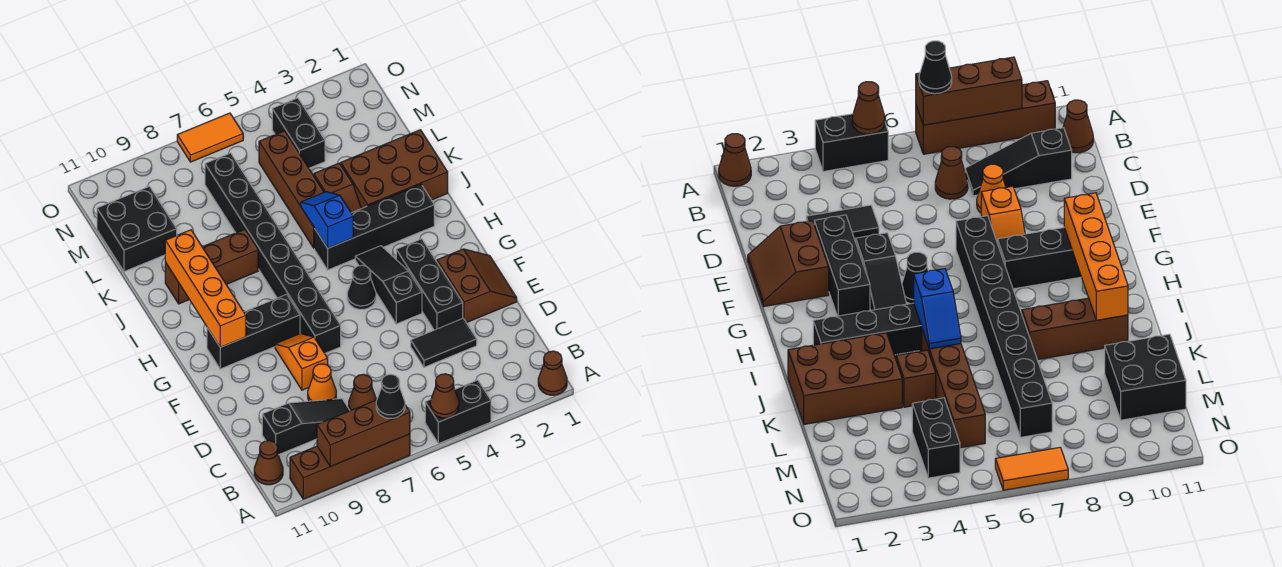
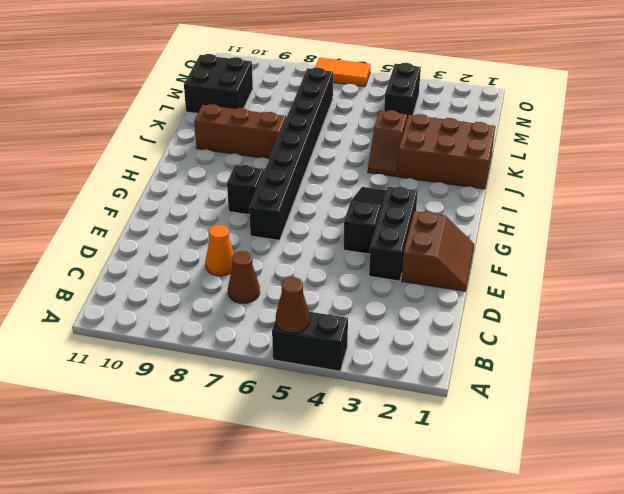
black brick G8 level 1 -> black brick G8:G10 level 1
none -> brown cone A1 level 1
none -> brown brick A7:A10 level 1
none -> brown cone B11 level 1

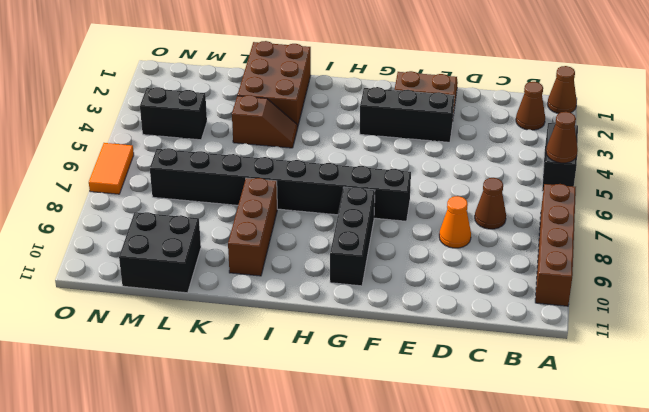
brown cone B2 level 1 -> brown cone B11 level 1
none -> black slope C8:C10 level 1 top 10
none -> black tile D3:D4 level 1
none -> orange slope E8:F8 level 1 top E

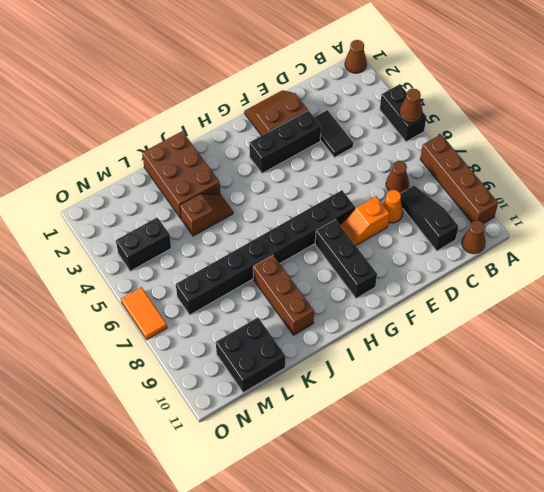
none -> black slope F4:H4 level 1 top F
none -> black cone G5 level 1
none -> black brick I2:I5 level 1

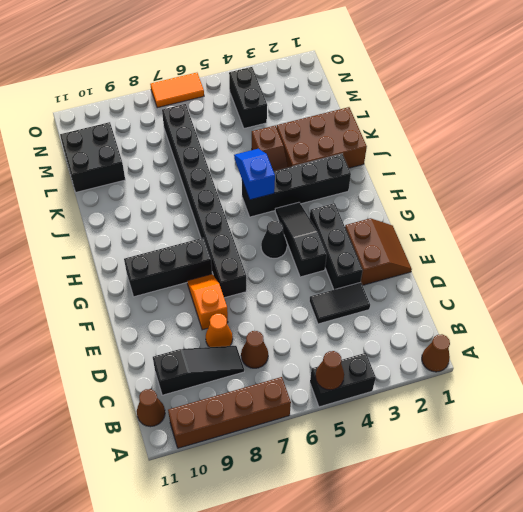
none -> brown brick J5:M5 level 1
none -> brown brick J8:J10 level 1
none -> brown brick A7:A9 level 2

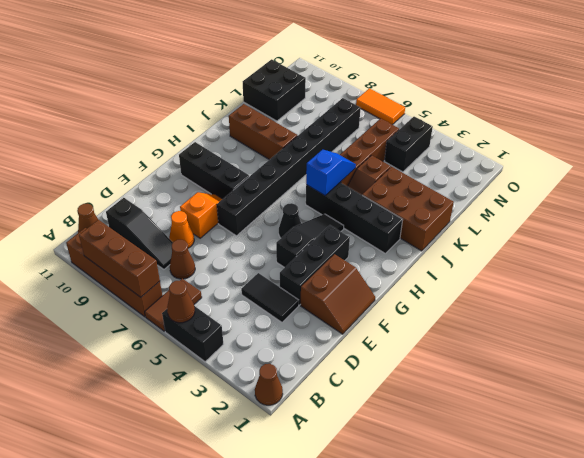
brown tile A6:B6 level 1 -> none
none -> orange brick G10:J10 level 2
none -> black cone A7 level 3

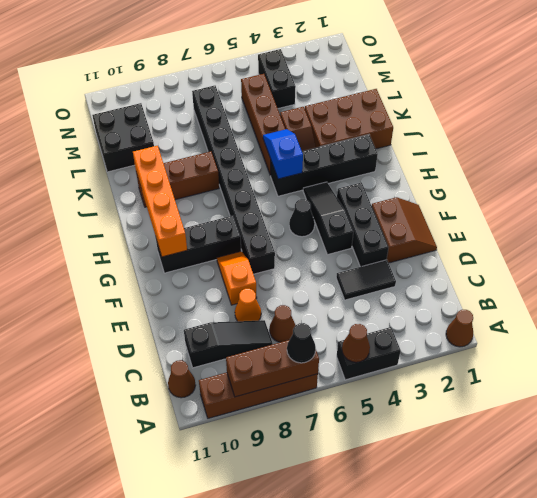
none -> orange tile O6:O7 level 1

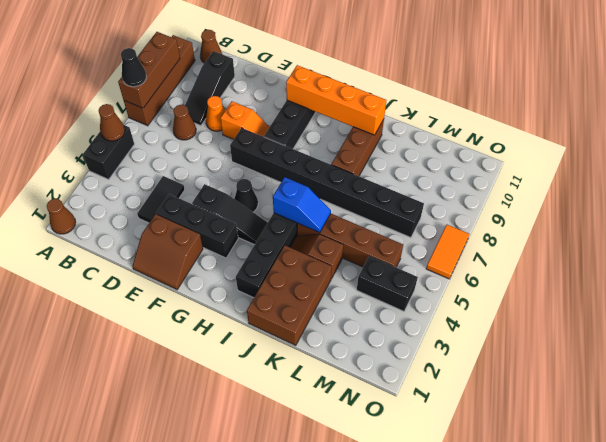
none -> black brick L10:M11 level 1

